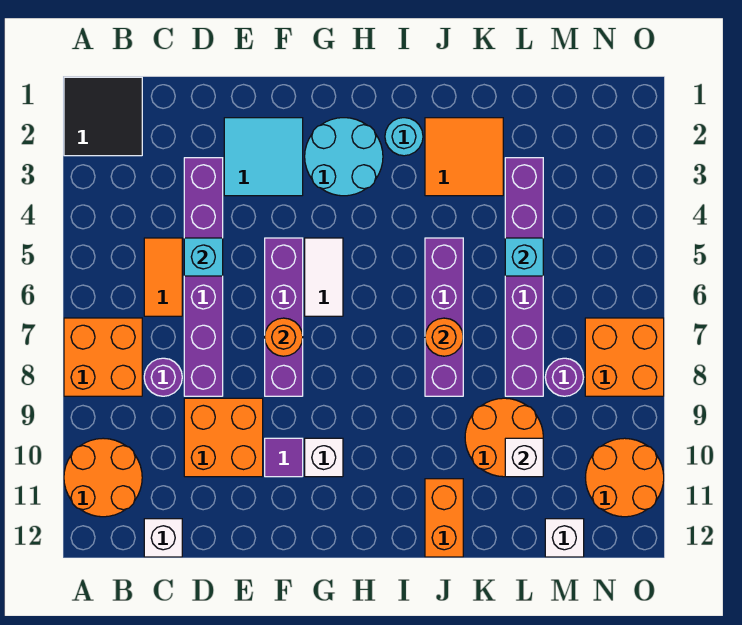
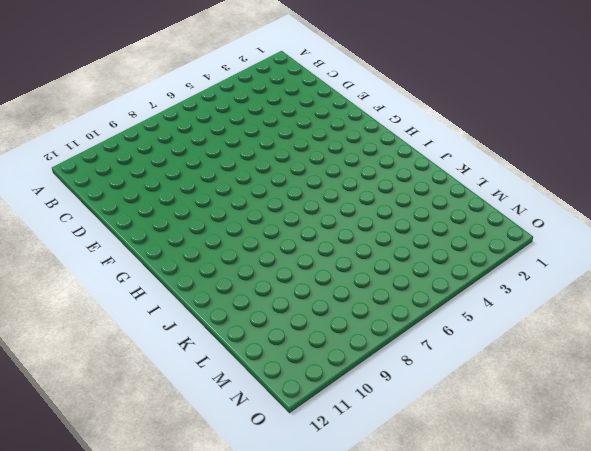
none -> black tile A1:B2 level 1
none -> orange brick A7:B8 level 1
none -> orange round brick A10:B11 level 1

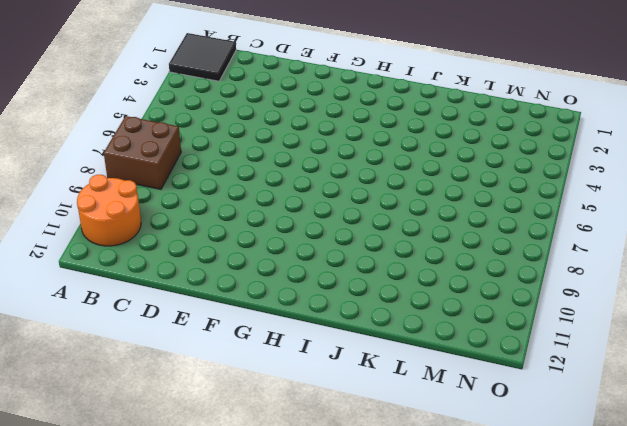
brown brick A7:B8 level 1 -> orange brick A7:B8 level 1
none -> orange tile C5:C6 level 1
none -> purple round brick C8 level 1
none -> white brick C12 level 1

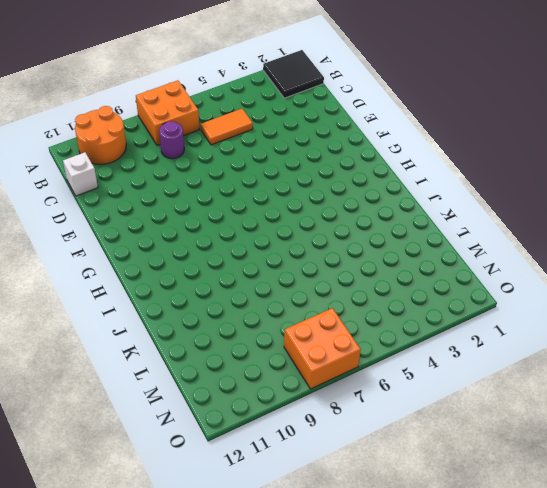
none -> purple brick D3:D8 level 1
none -> orange brick D9:E10 level 1
none -> cyan tile E2:F3 level 1

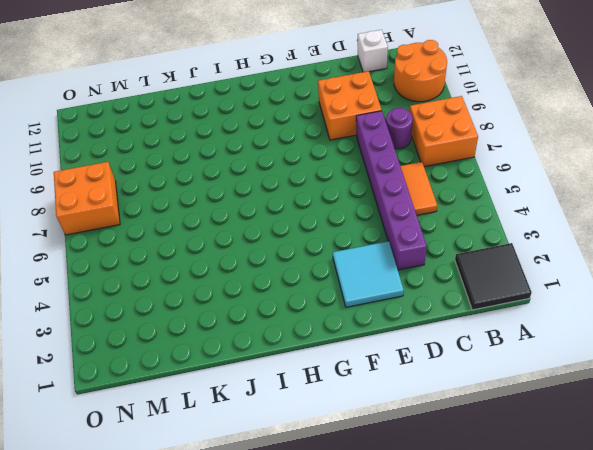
none -> purple brick F5:F8 level 1
none -> purple tile F10 level 1
none -> cyan round brick G2:H3 level 1

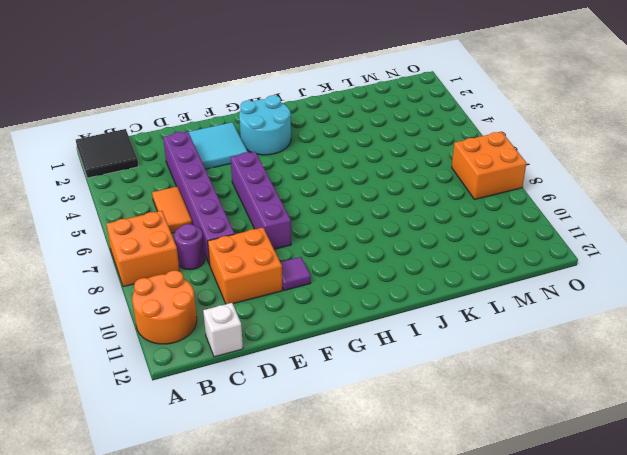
none -> white tile G5:G6 level 1
none -> white brick G10 level 1
none -> cyan round brick I2 level 1

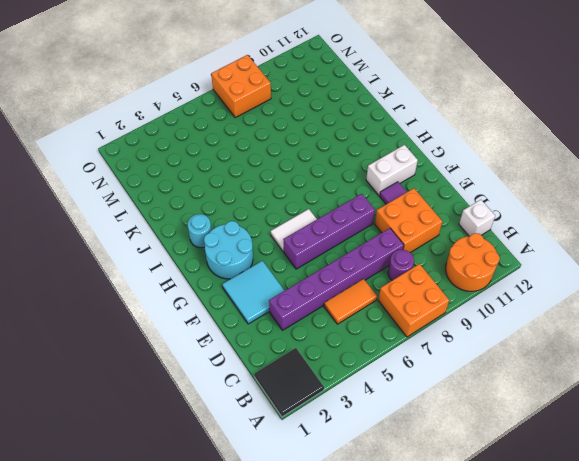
white brick G10:G11 level 1 -> white brick G10 level 1
none -> orange tile J2:K3 level 1
none -> purple brick J5:J8 level 1
none -> orange brick J11:J12 level 1

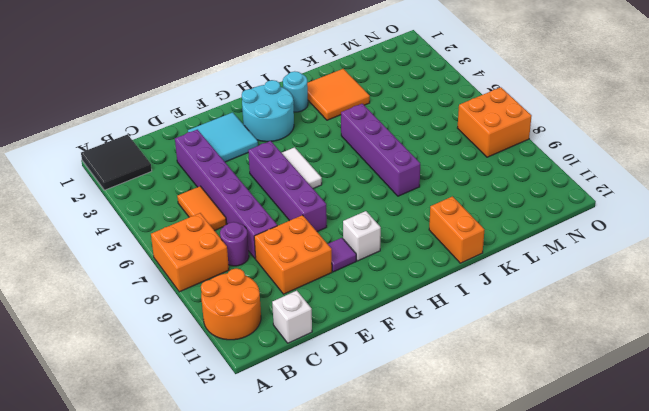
none -> orange round brick K9:L10 level 1
none -> purple brick L3:L8 level 1
none -> purple round brick M8 level 1

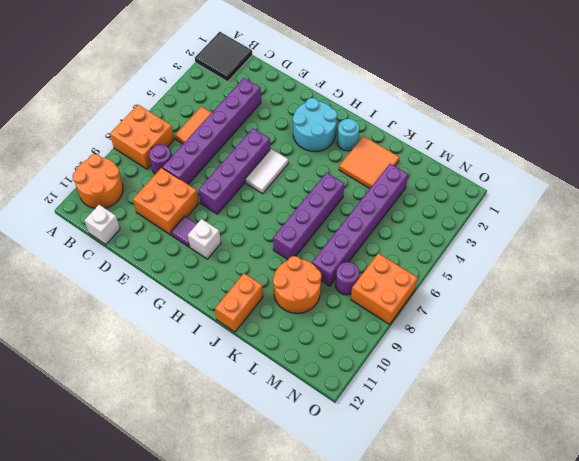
none -> cyan tile E2:F3 level 1
none -> white brick M12 level 1
none -> orange round brick N10:O11 level 1

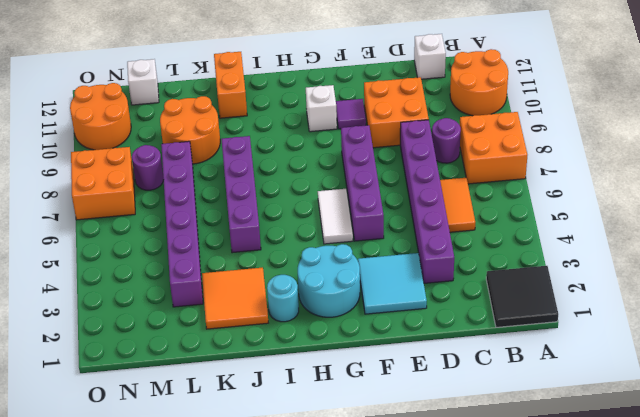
none -> cyan brick D5 level 2
none -> orange round brick F7 level 2
none -> orange round brick J7 level 2

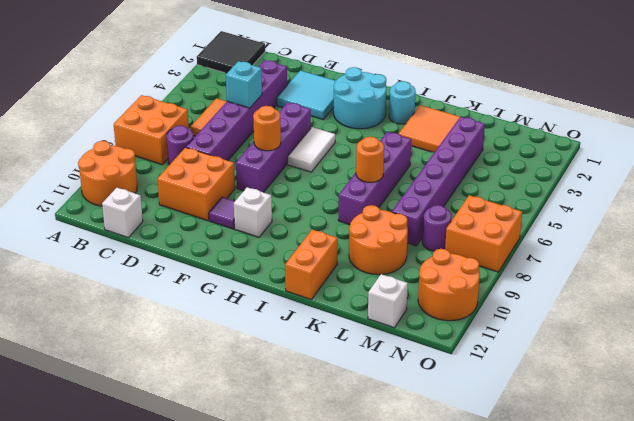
none -> cyan brick L5 level 2
none -> white brick L10 level 2

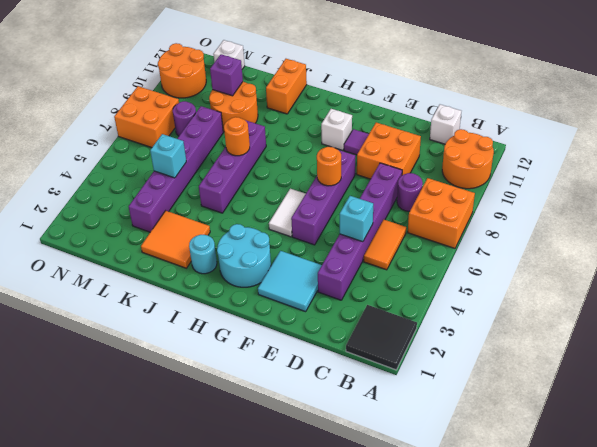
purple brick L10 level 2 -> white brick L10 level 2

